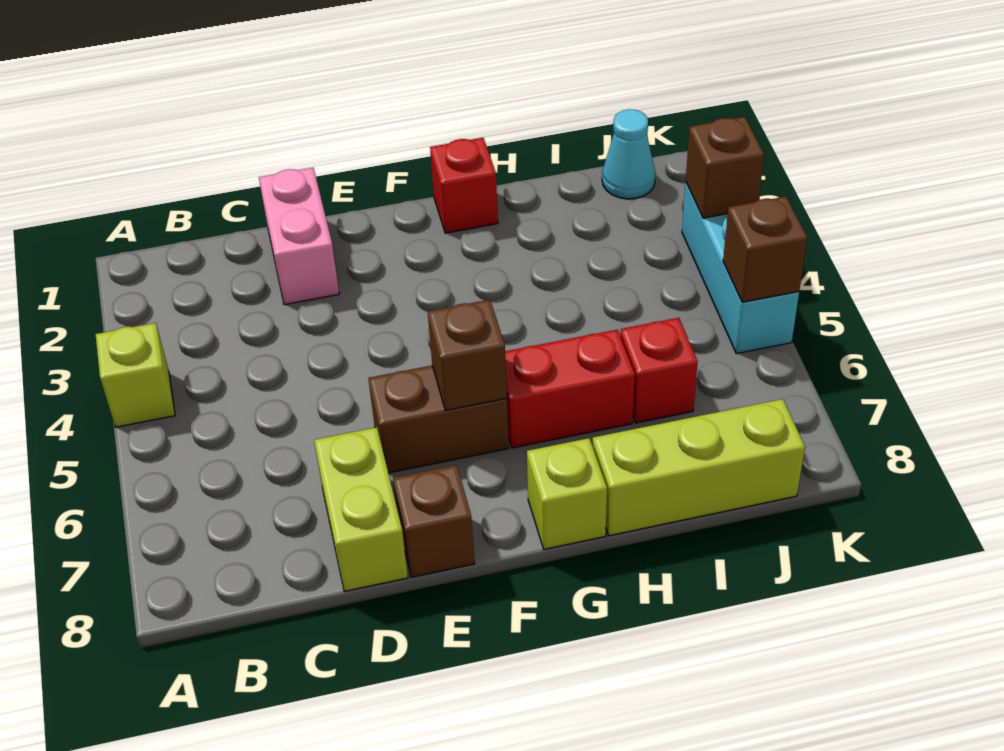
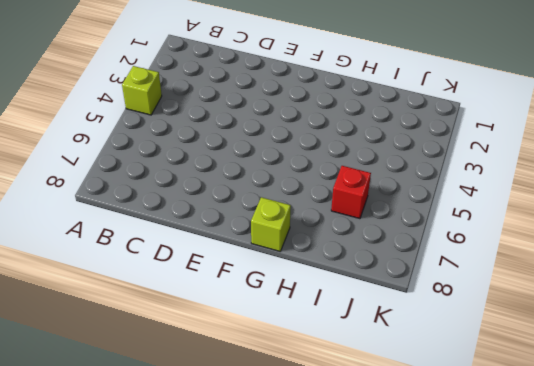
none -> pink brick D1:D2 level 1
none -> lime brick D7:D8 level 1
none -> brown brick E6:F6 level 1

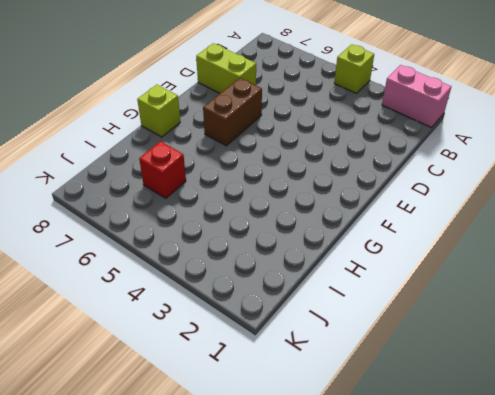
pink brick A1:A2 level 1 -> pink brick D1:D2 level 1
none -> brown brick E8 level 1
none -> red brick G1 level 1
none -> red brick G6:H6 level 1

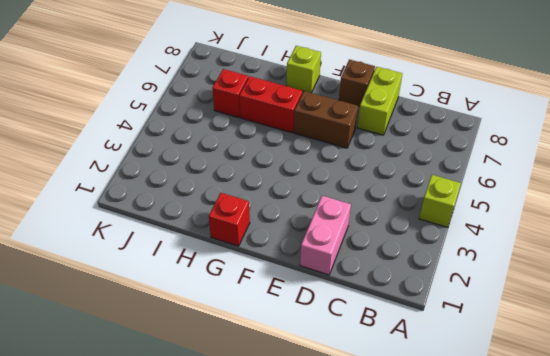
none -> lime brick H8:J8 level 1
none -> cyan cone J1 level 1
none -> cyan brick K3:K5 level 1

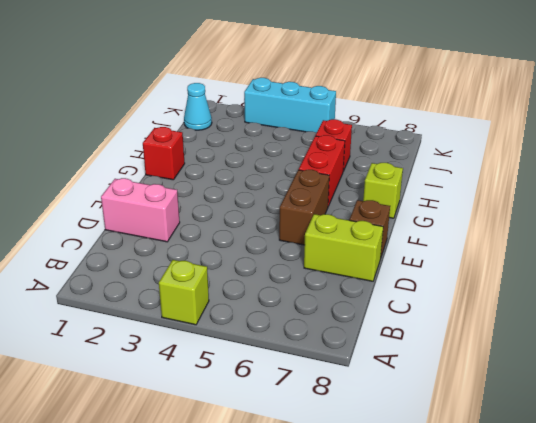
none -> lime brick H8:J8 level 1
none -> brown brick F6 level 2
none -> brown brick K3 level 2

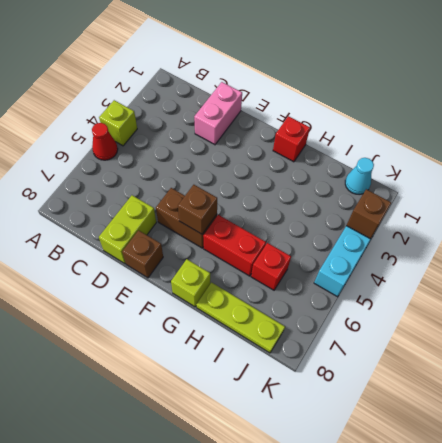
red cone A5 level 1 -> none
lime plate H8:J8 level 1 -> lime brick H8:J8 level 1
none -> brown brick K5 level 2

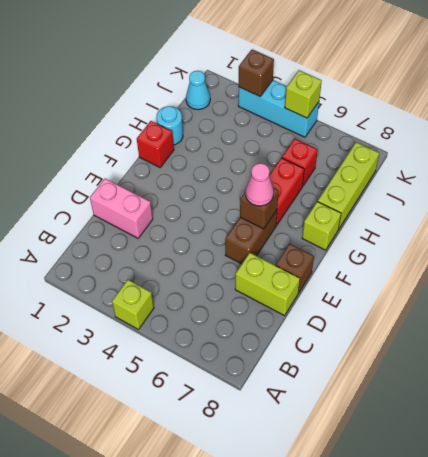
pink cone F6 level 3 -> none
cyan round brick H1 level 1 -> none
lime brick K5 level 2 -> brown brick K5 level 2

